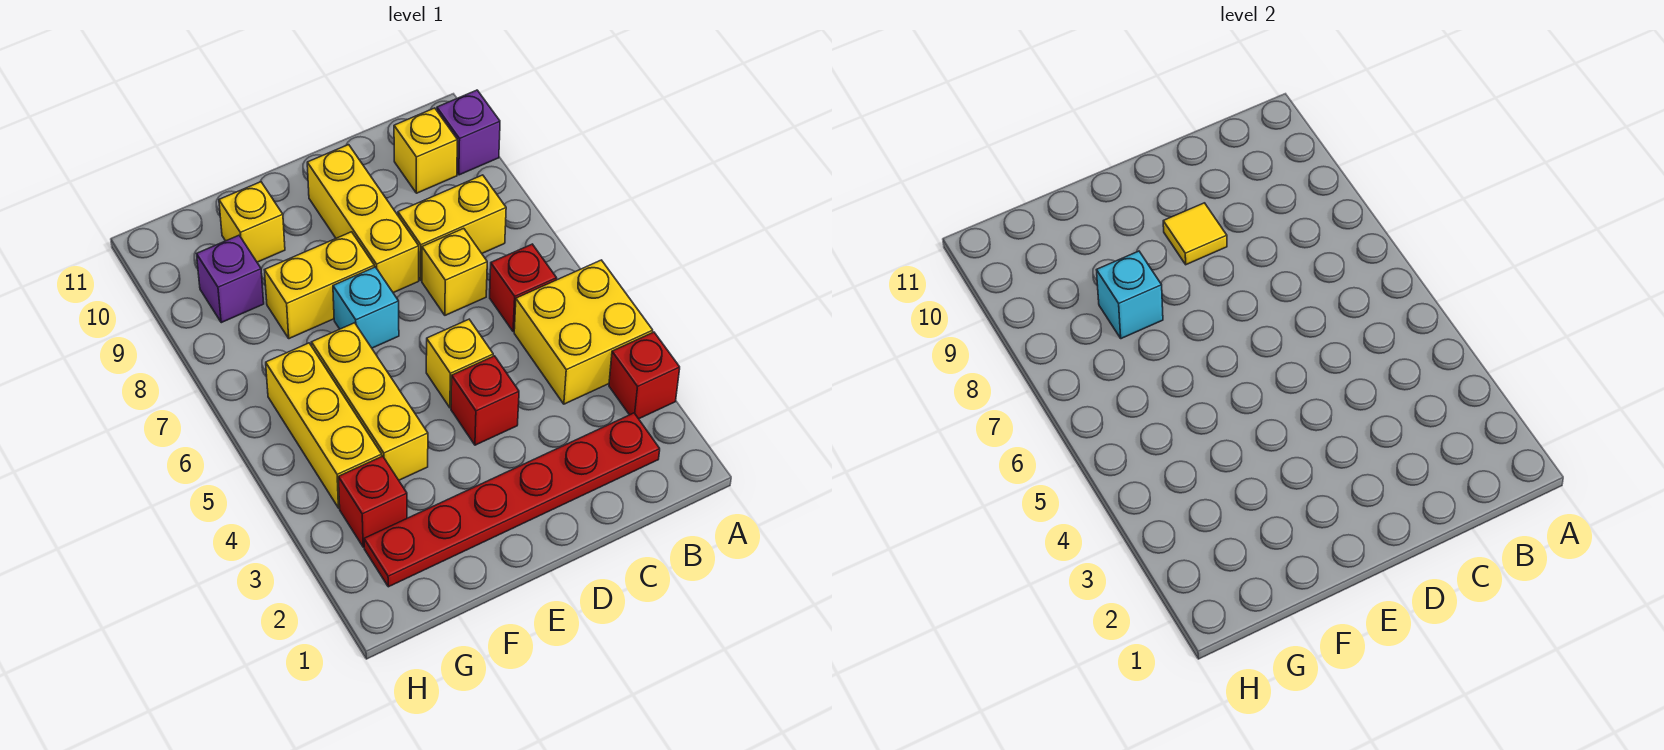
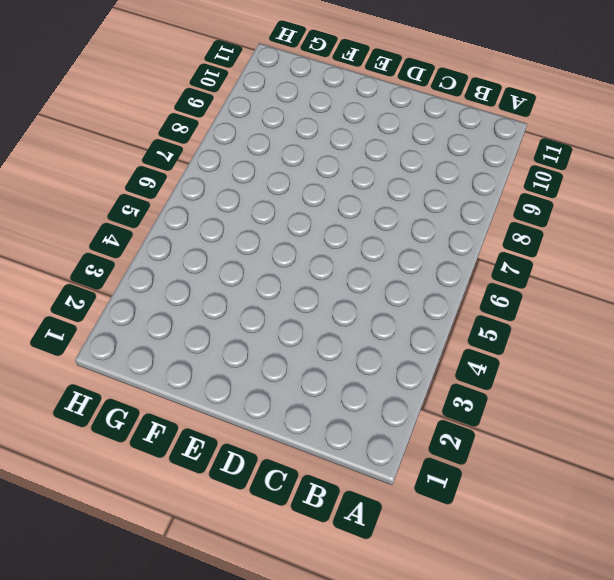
none -> red brick A3 level 1
none -> yellow brick A4:B5 level 1
none -> purple brick A10 level 1

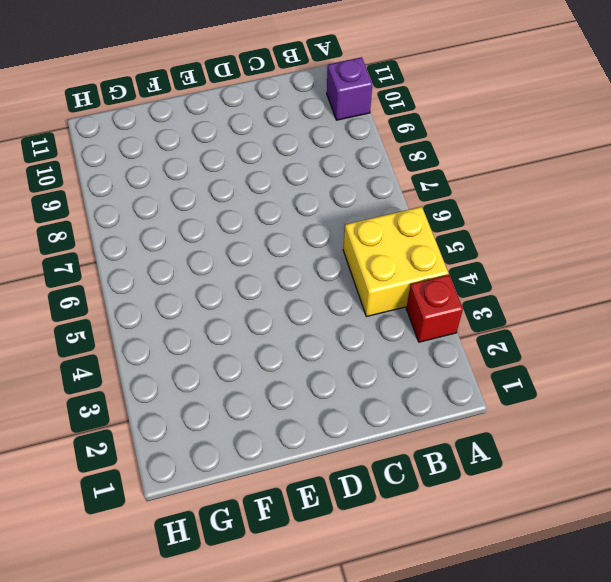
none -> red plate B2:G2 level 1
none -> red brick B6 level 1
none -> yellow brick B8:C8 level 1

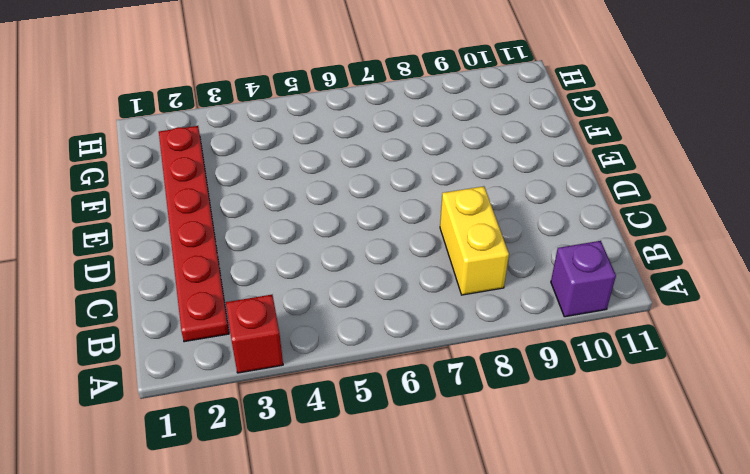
none -> yellow brick A4:B5 level 1
none -> red brick B6 level 1
none -> yellow brick B10 level 1

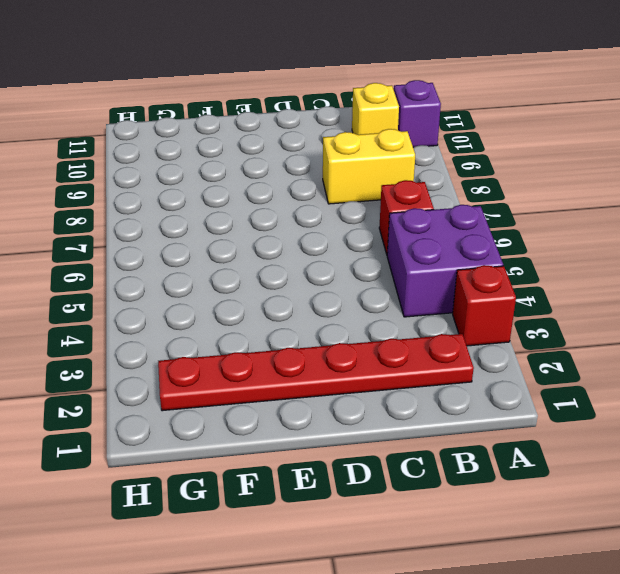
purple brick A4:B5 level 1 -> yellow brick A4:B5 level 1
none -> yellow brick C7 level 1
none -> red brick D4 level 1
none -> yellow brick D5 level 1

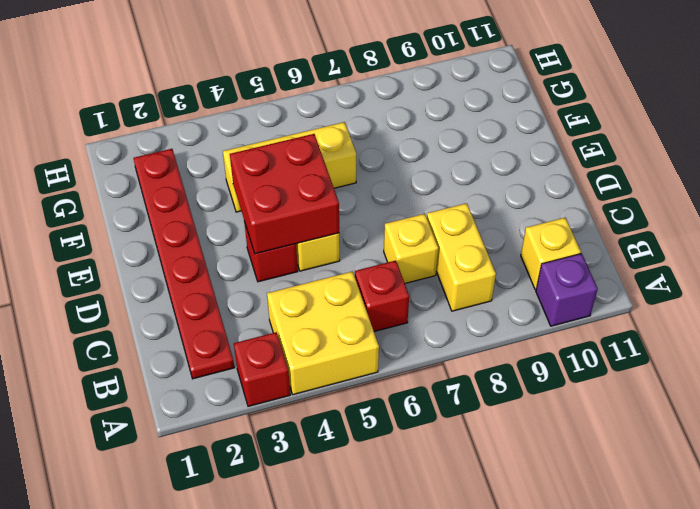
red brick D4:E5 level 2 -> none
none -> yellow brick D8:D10 level 1
none -> cyan brick E7 level 1
none -> yellow brick E8:F8 level 1

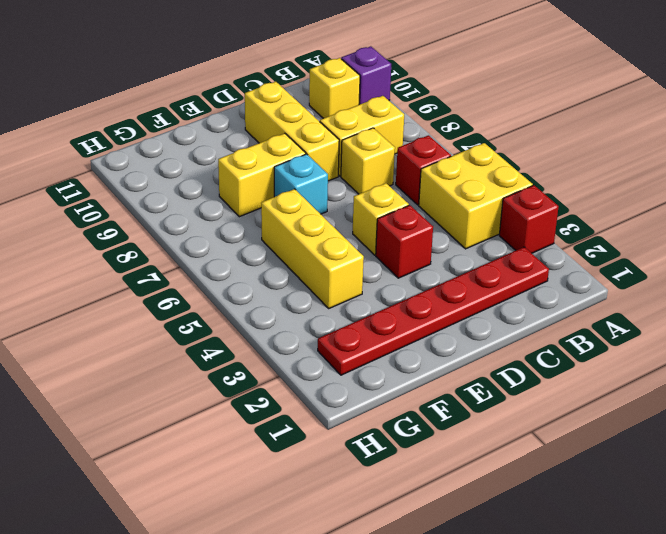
none -> yellow brick F10 level 1
none -> red brick G3 level 1
none -> yellow brick G4:G6 level 1

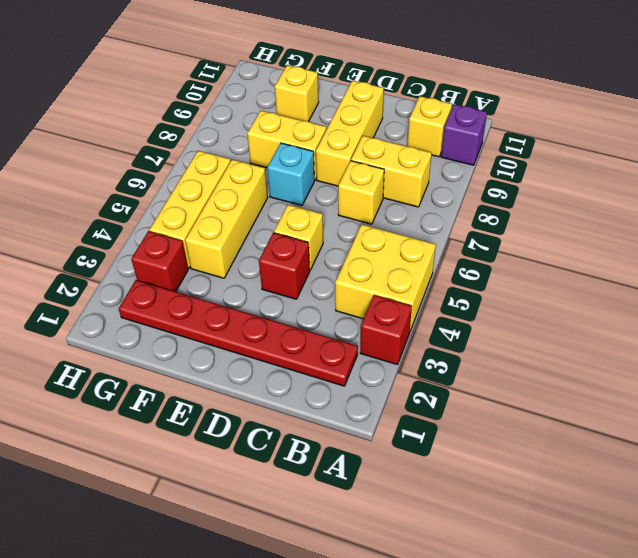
none -> red brick B6 level 1
none -> purple brick G9 level 1
none -> yellow tile D9 level 2

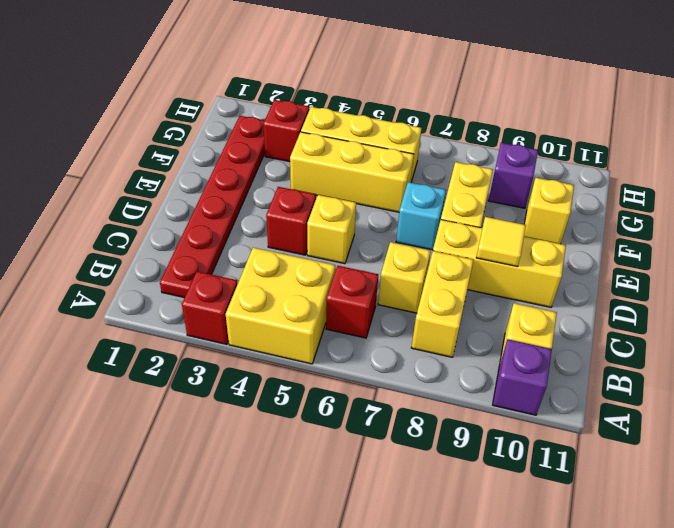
none -> cyan brick F8 level 2

